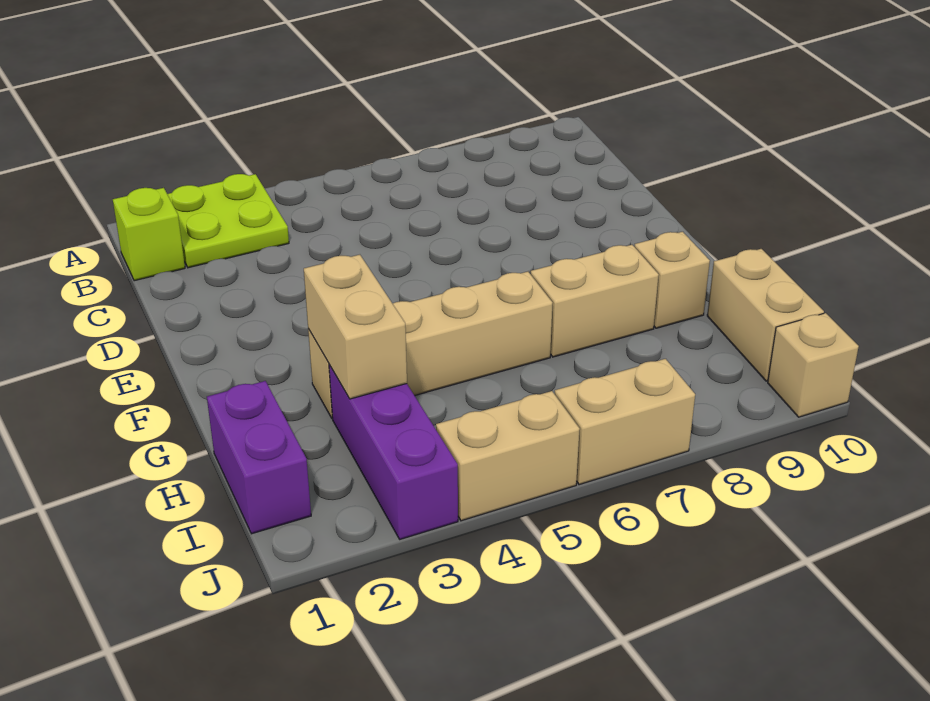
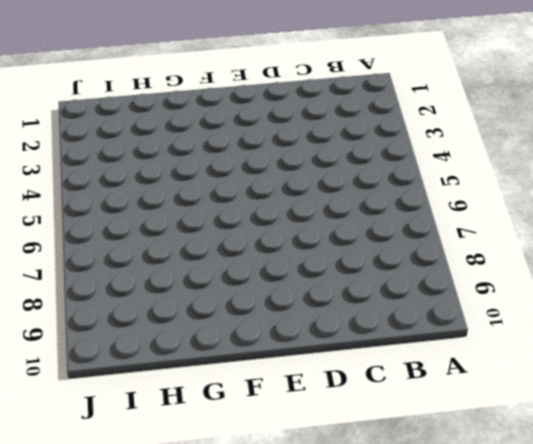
none -> lime plate A2:B3 level 1
none -> lime brick B1 level 1
none -> tan brick G3:G6 level 1

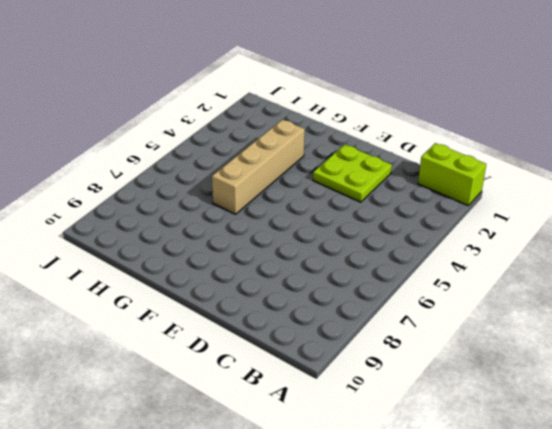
lime brick A1:B1 level 1 -> lime brick B1 level 1
lime plate D2:E3 level 1 -> lime plate A2:B3 level 1
none -> tan brick G7:G8 level 1
none -> tan brick G9 level 1
none -> purple brick H1:I1 level 1

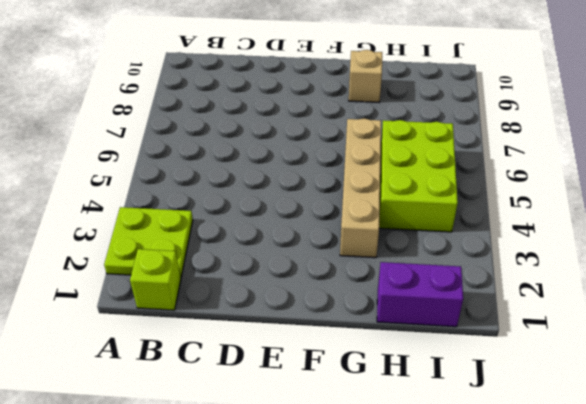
lime brick H4:I6 level 1 -> none
none -> tan brick G7:G8 level 1
none -> purple brick H3:J3 level 1
none -> tan brick H10:I10 level 1

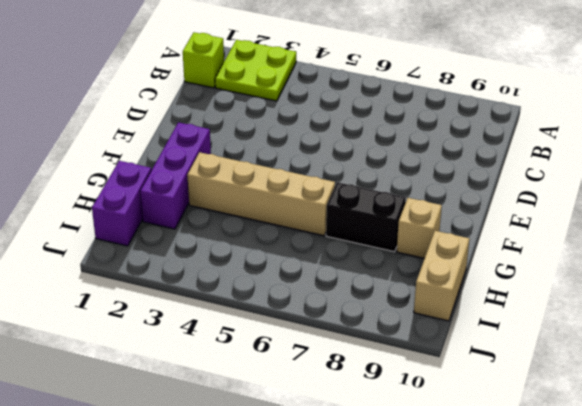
purple brick F2:H2 level 1 -> purple brick H3:J3 level 1
black brick G7:G8 level 1 -> tan brick G7:G8 level 1
none -> tan brick J4:J5 level 1
none -> tan brick J6:J7 level 1
none -> tan brick J10 level 1

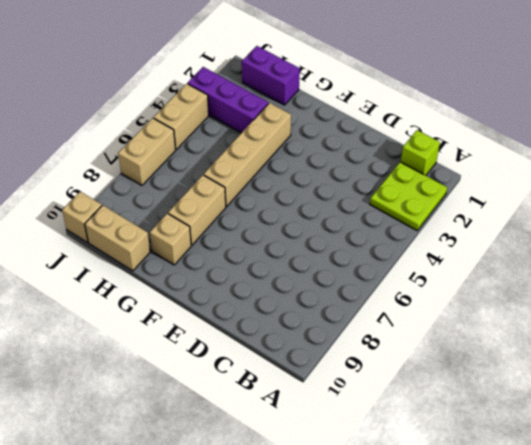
none -> tan brick G3:H3 level 2

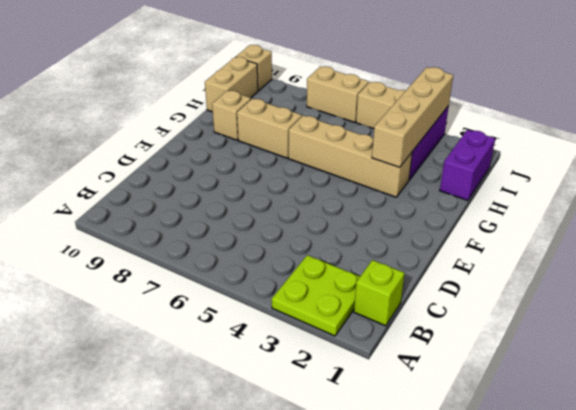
tan brick G3:J3 level 2 -> tan brick G3:H3 level 2

